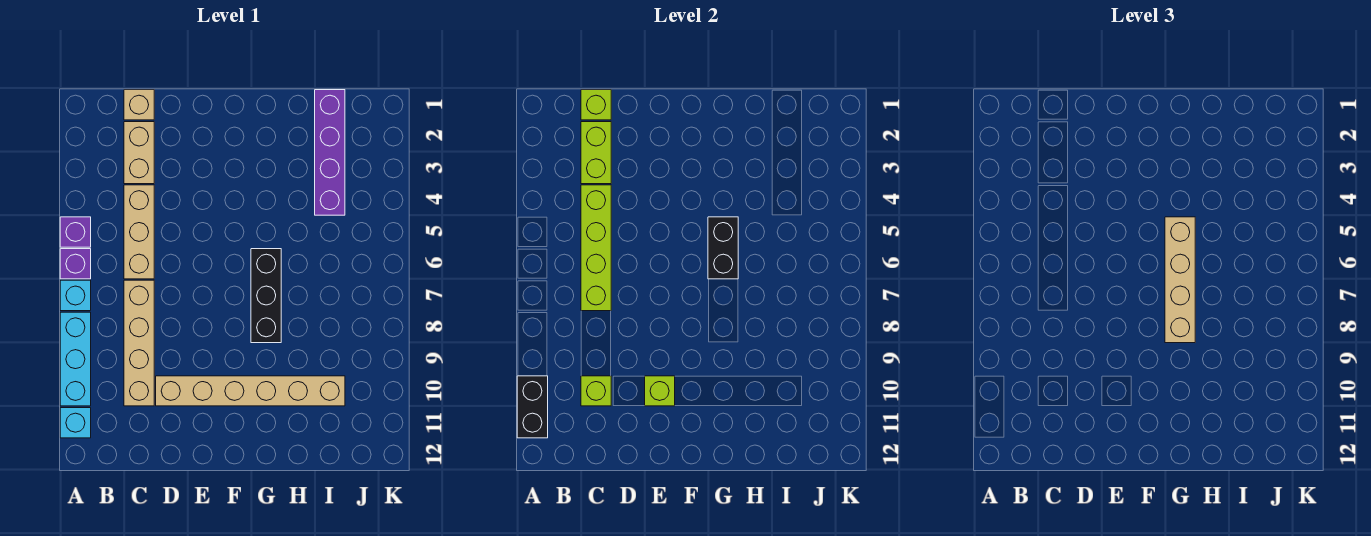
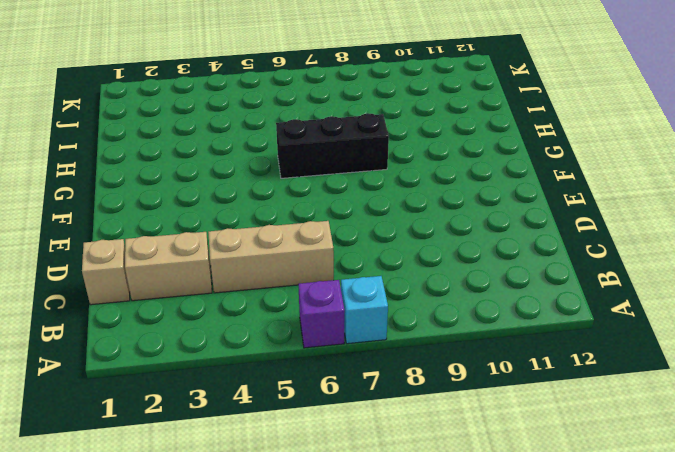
none -> purple brick A5 level 1
none -> cyan brick A8:A10 level 1
none -> cyan brick A11 level 1

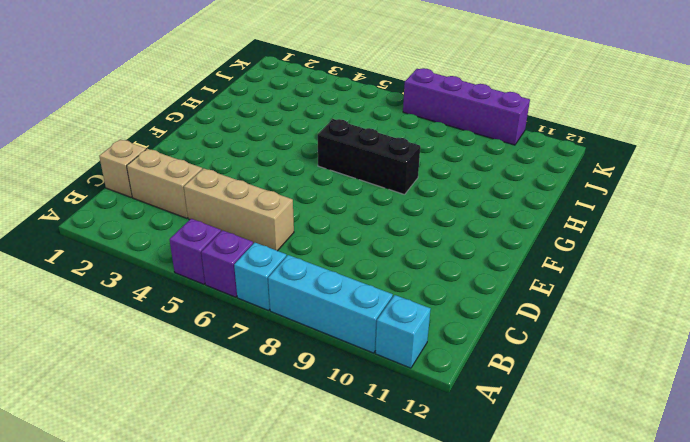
purple brick K7:K10 level 1 -> purple brick I1:I4 level 1
none -> tan brick C7:C10 level 1
none -> tan brick D10:I10 level 1
none -> black brick A10:A11 level 2

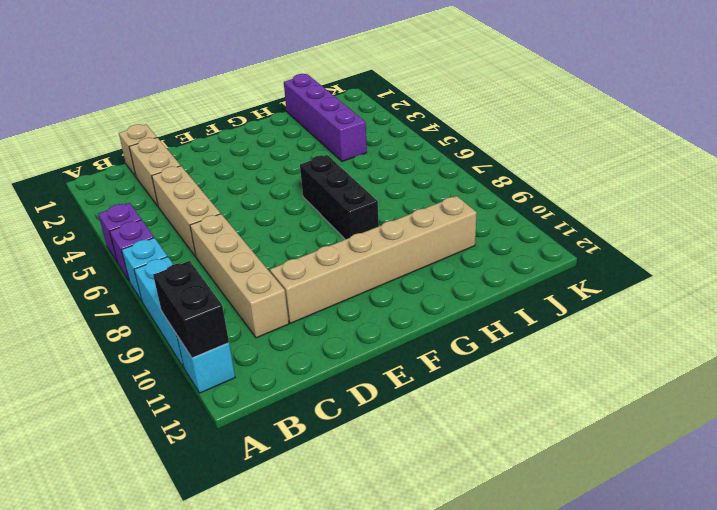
none -> lime brick C1 level 2
none -> lime brick C2:C3 level 2
none -> lime brick C4:C7 level 2

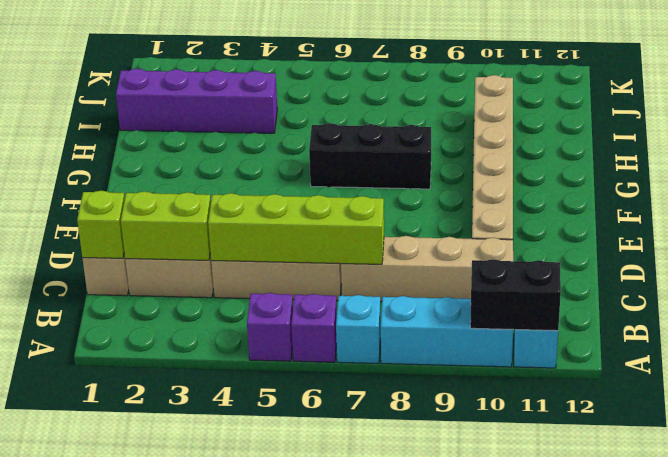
none -> lime brick C10 level 2
none -> lime brick E10 level 2
none -> black brick G5:G6 level 2

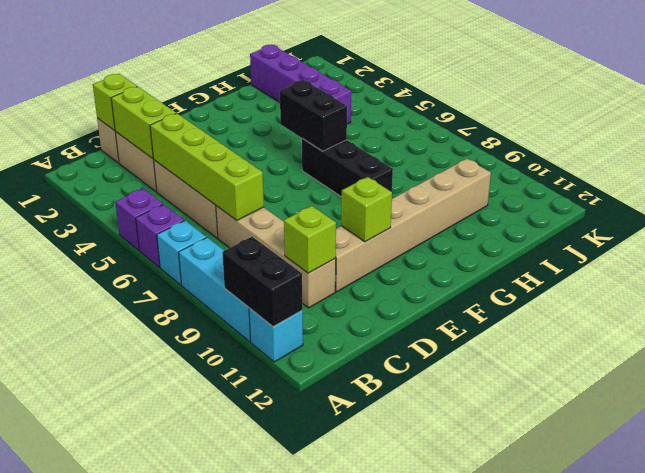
none -> tan brick G5:G8 level 3

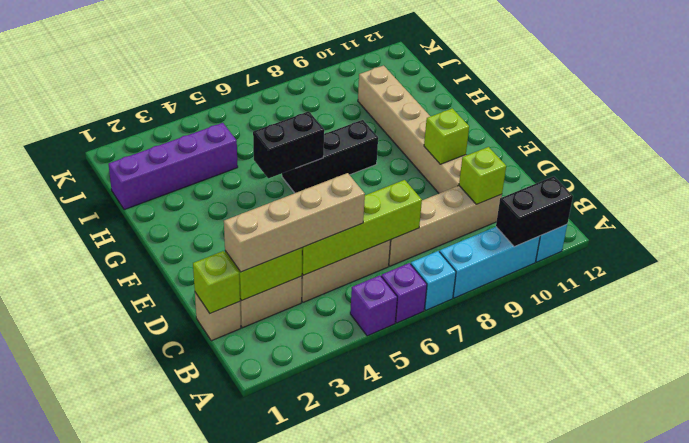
tan brick C2:C5 level 3 -> tan brick G5:G8 level 3

